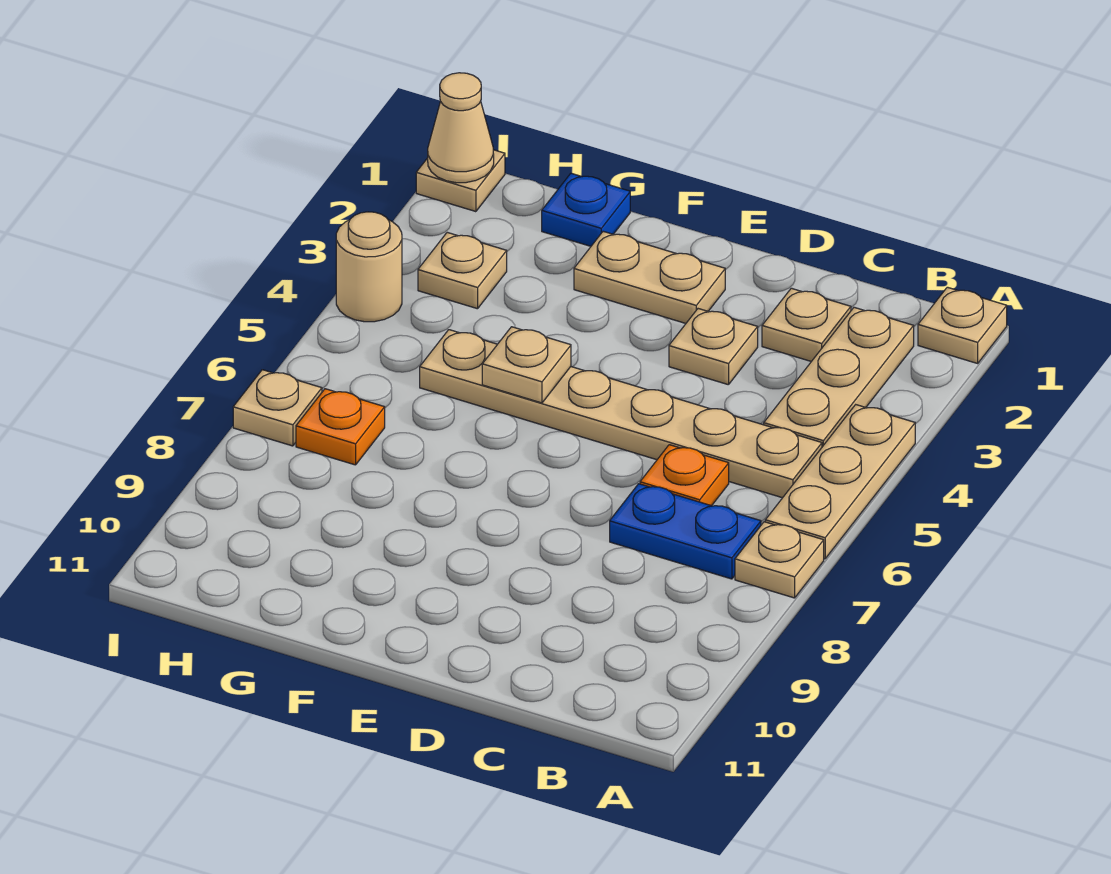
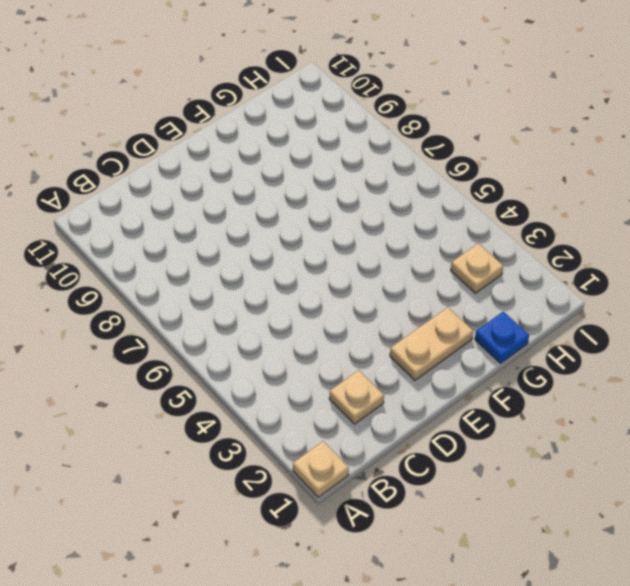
none -> tan plate A4:A6 level 1
none -> tan plate A7 level 1
none -> tan plate B2:B4 level 1

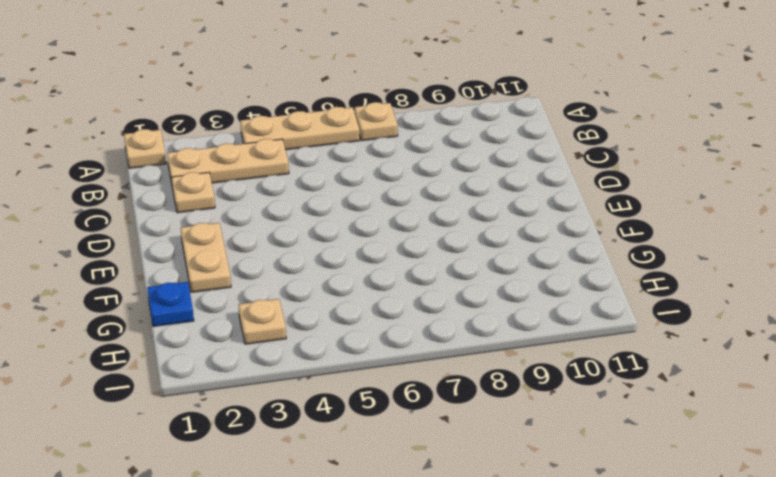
none -> tan plate B5:G5 level 1
none -> blue plate B7:C7 level 1
none -> orange plate C6 level 1

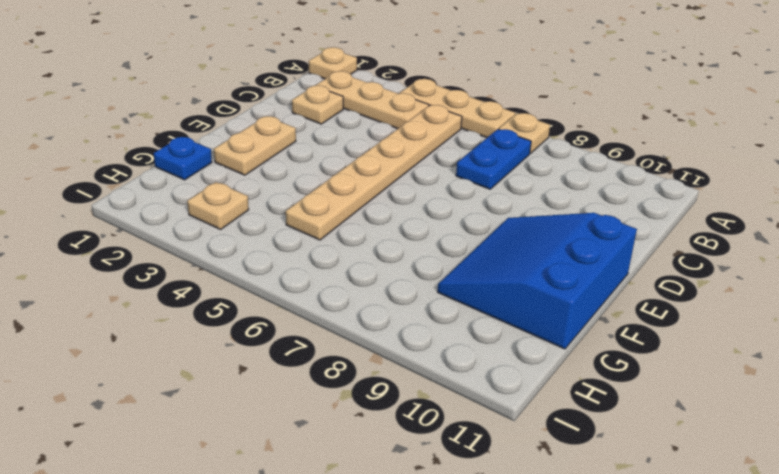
blue slope E9:G11 level 1 top 11 -> none
none -> orange plate C6 level 1
none -> tan plate D3 level 1
none -> orange plate H7 level 1

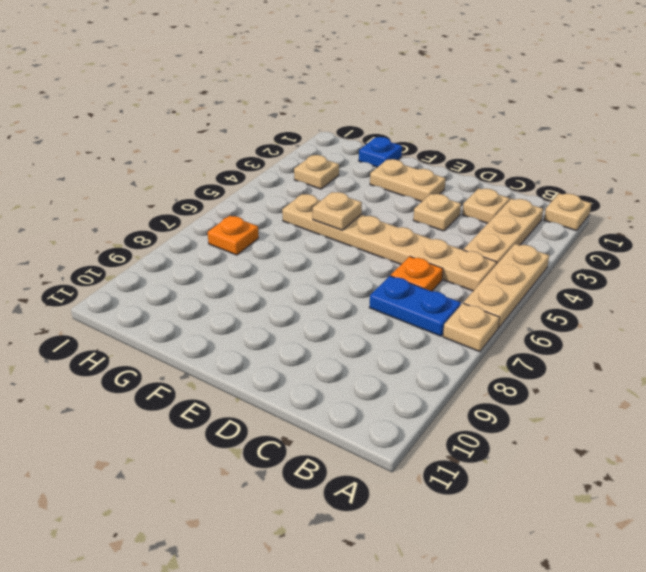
none -> tan plate I1 level 1
none -> tan round brick I4 level 1
none -> tan plate I7 level 1

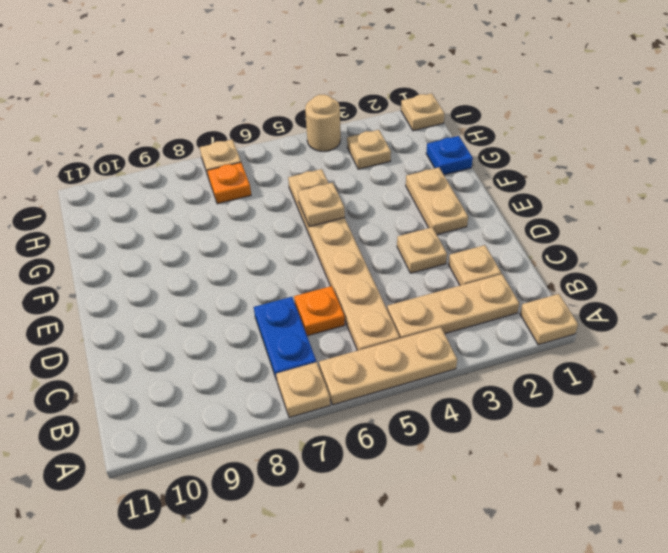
none -> tan cone I1 level 2

